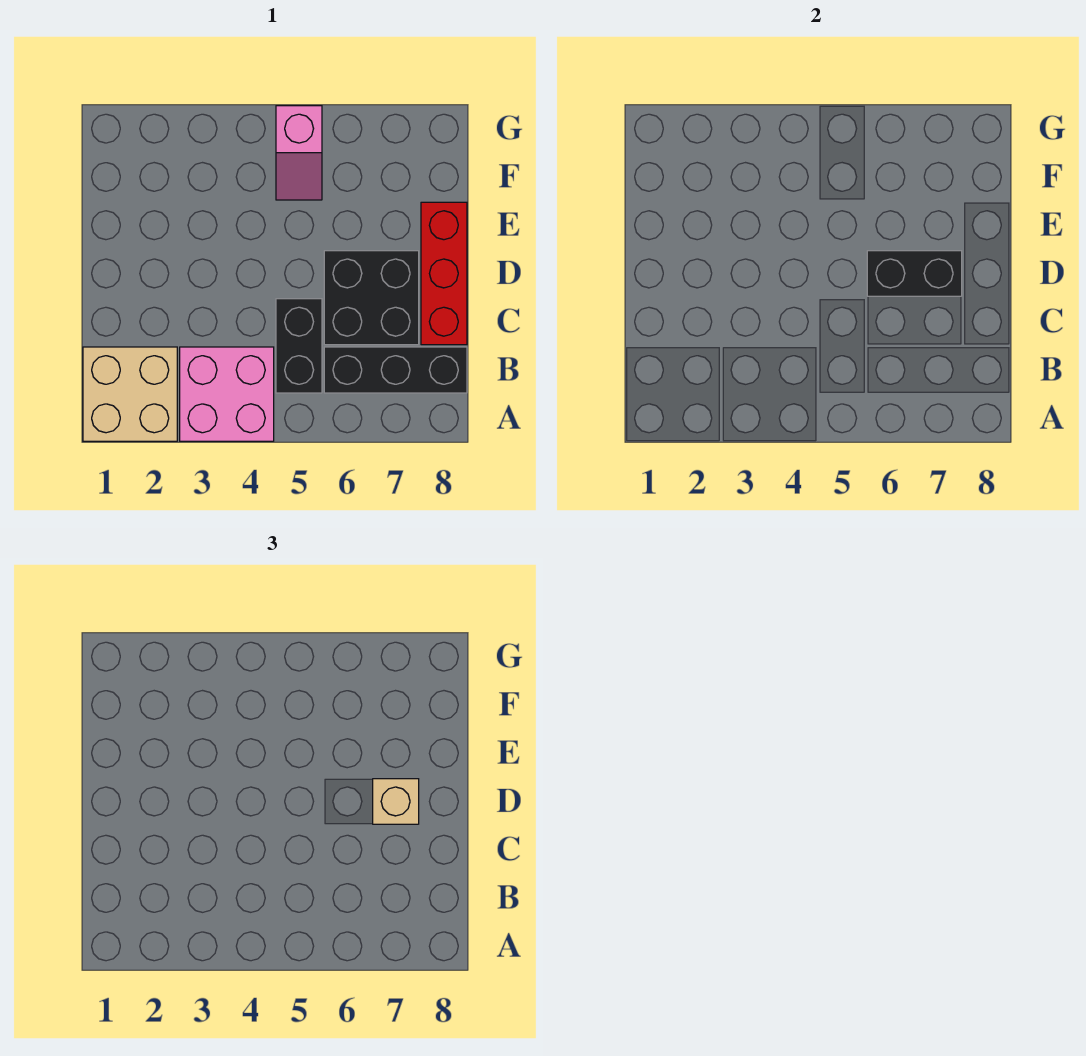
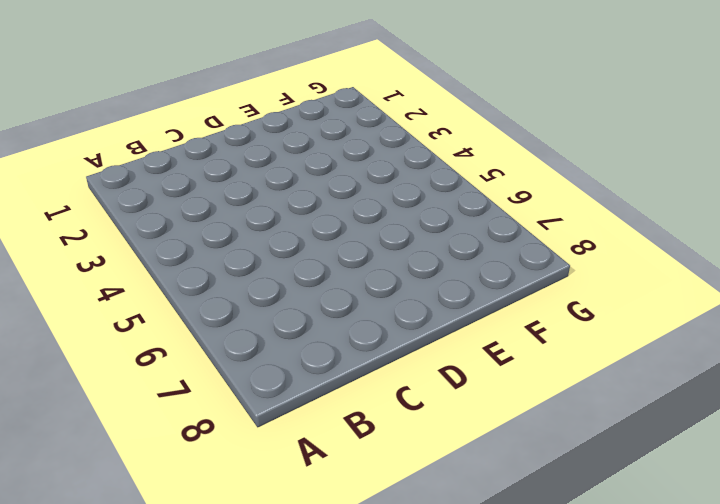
none -> tan brick A1:B2 level 1
none -> pink brick A3:B4 level 1

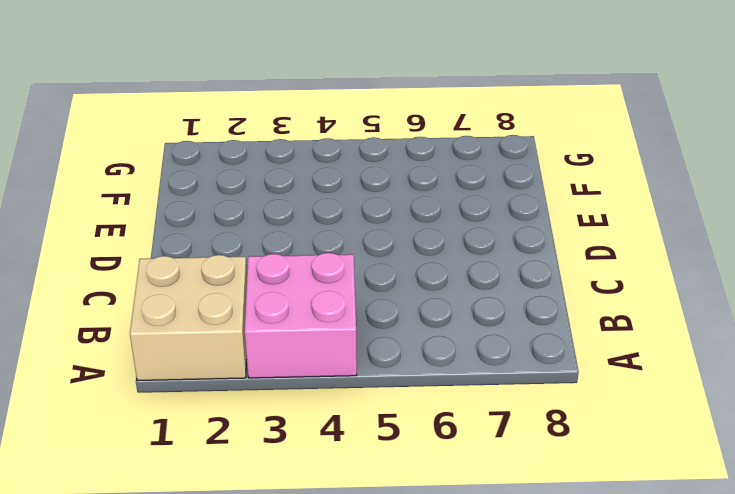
none -> black brick B5:C5 level 1
none -> black brick B6:B8 level 1

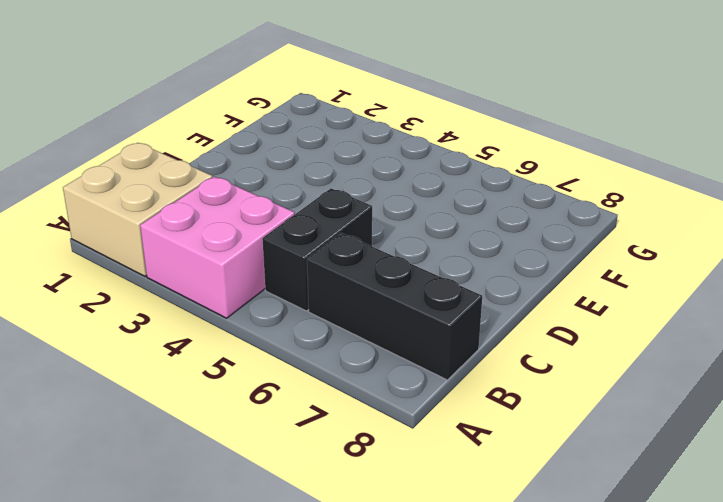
none -> black brick C6:D7 level 1
none -> red brick C8:E8 level 1

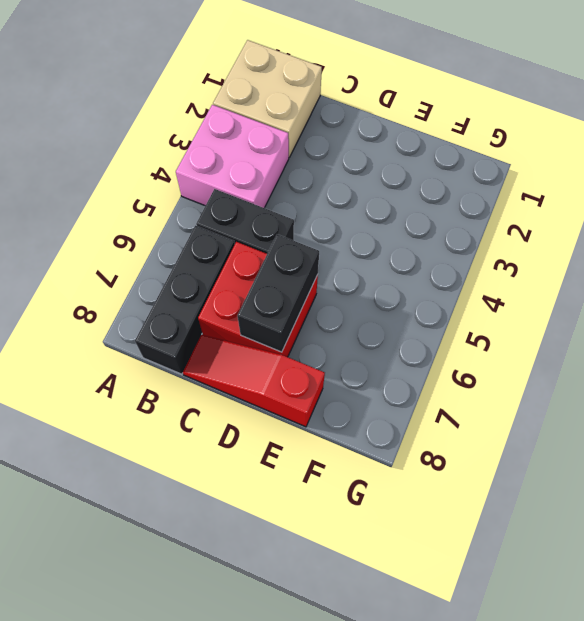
red brick C6:D7 level 1 -> black brick C6:D7 level 1
red slope C8:E8 level 1 top E -> red brick C8:E8 level 1
none -> pink slope F5:G5 level 1 top G
none -> tan brick D7 level 3

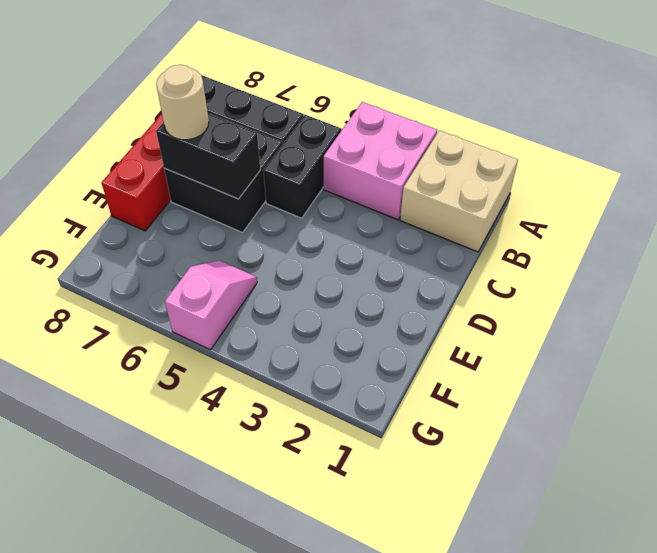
tan round brick D7 level 3 -> tan brick D7 level 3

